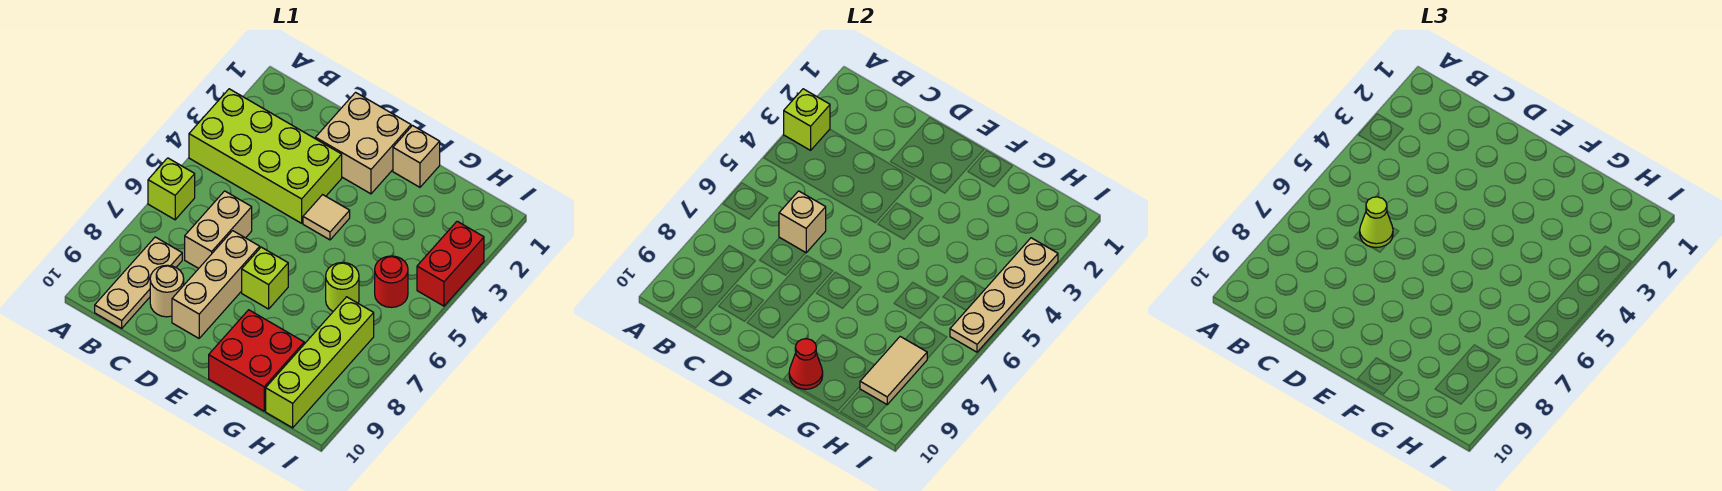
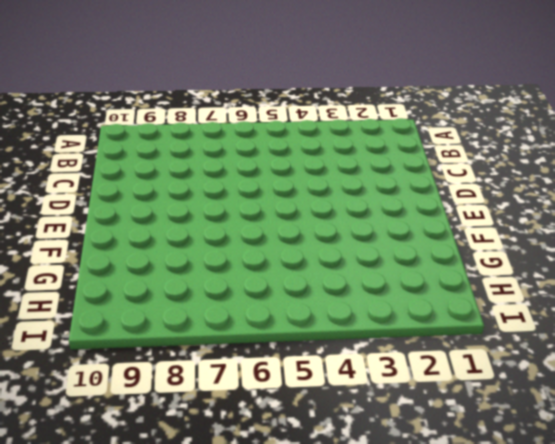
none -> lime brick A3:D4 level 1
none -> lime brick A6 level 1
none -> tan plate B8:B10 level 1

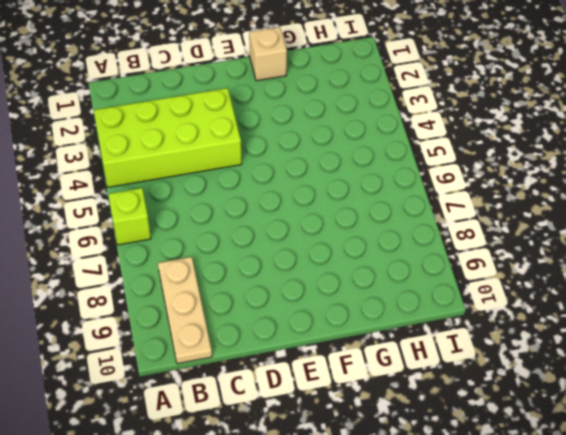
none -> tan brick C6:C7 level 1
none -> tan round brick C9 level 1
none -> tan brick D1:E2 level 1

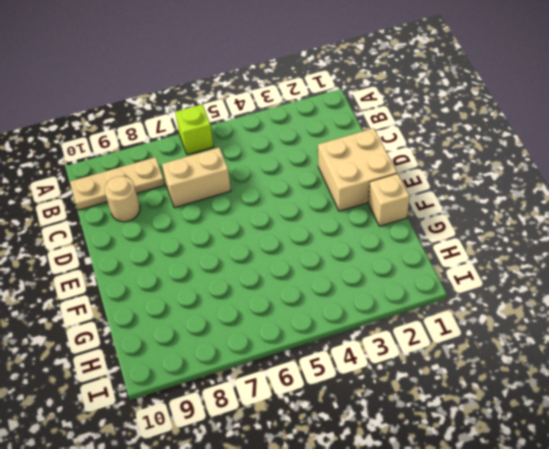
none -> lime brick A3:D4 level 1
none -> tan brick D7:D9 level 1
none -> tan tile E4 level 1

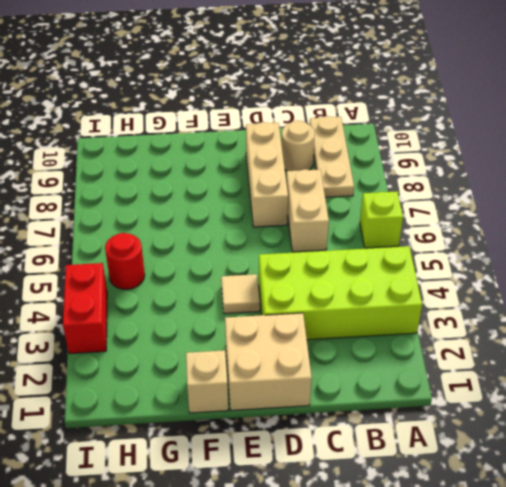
none -> lime brick E7 level 1
none -> red brick F9:G10 level 1
none -> lime round brick G6 level 1

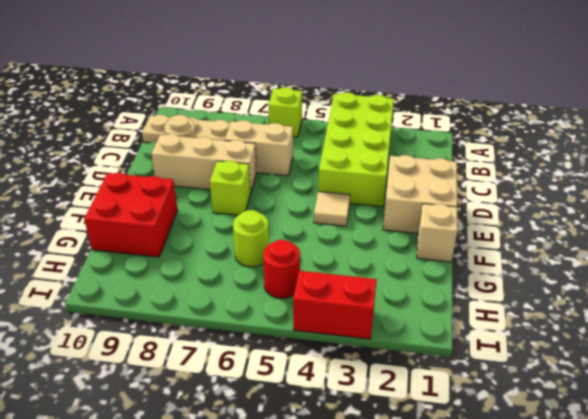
none -> lime brick H7:H10 level 1
none -> lime brick A3 level 2
none -> tan brick C6 level 2

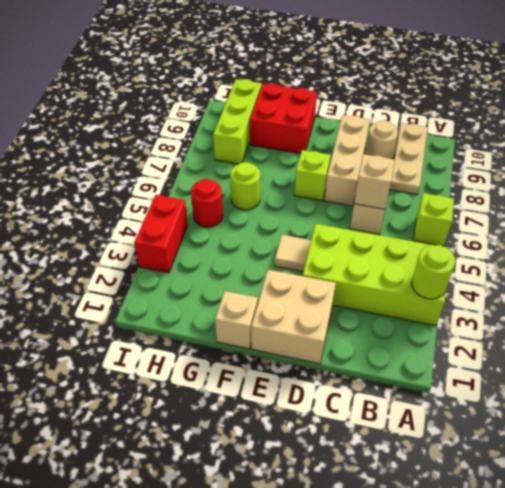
lime round brick A3 level 2 -> lime brick A3 level 2
lime brick H8:H10 level 1 -> lime brick H7:H10 level 1
none -> red cone F10 level 2
none -> tan tile H8:H9 level 2
none -> tan plate I3:I6 level 2

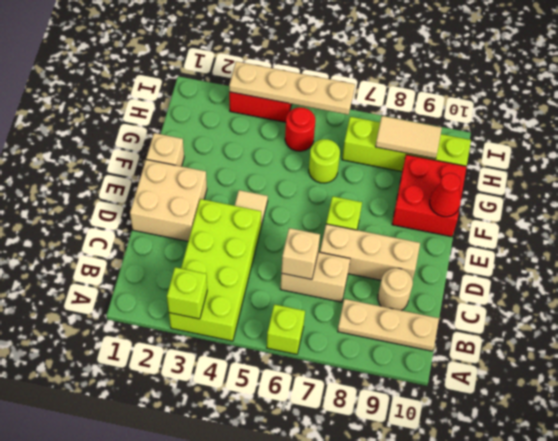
none -> lime cone C6 level 3

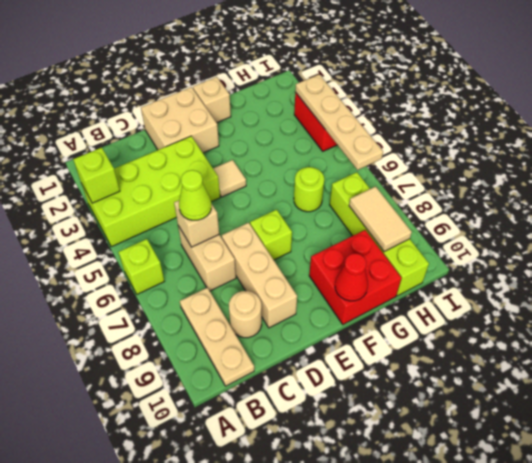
none -> red round brick H5 level 1

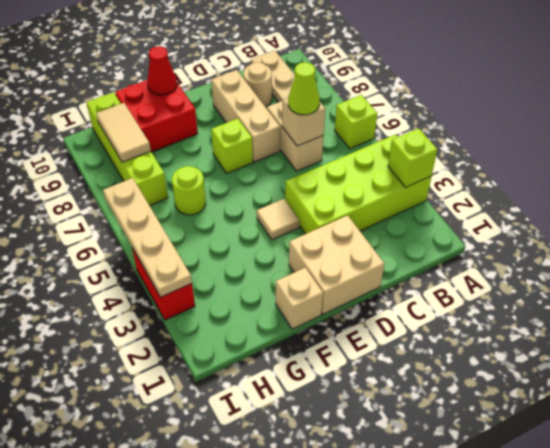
none -> red round brick H5 level 1

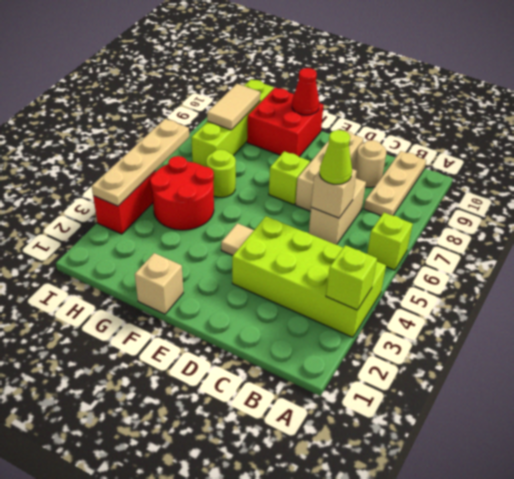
red round brick G4:H5 level 1 -> red round brick H5 level 1
none -> tan brick D1:E2 level 1

